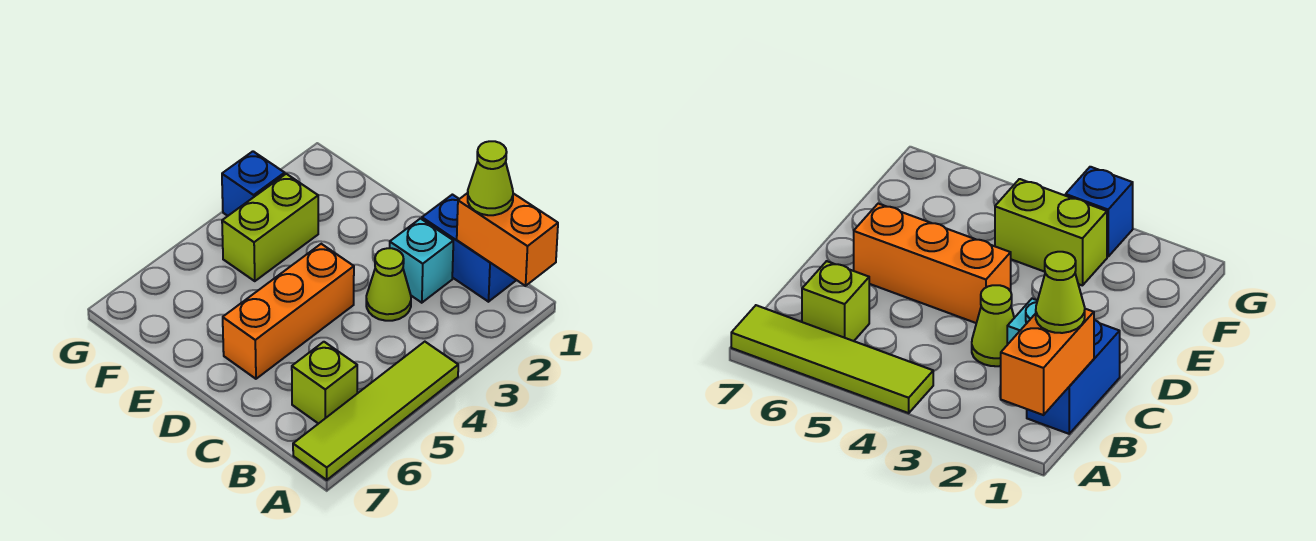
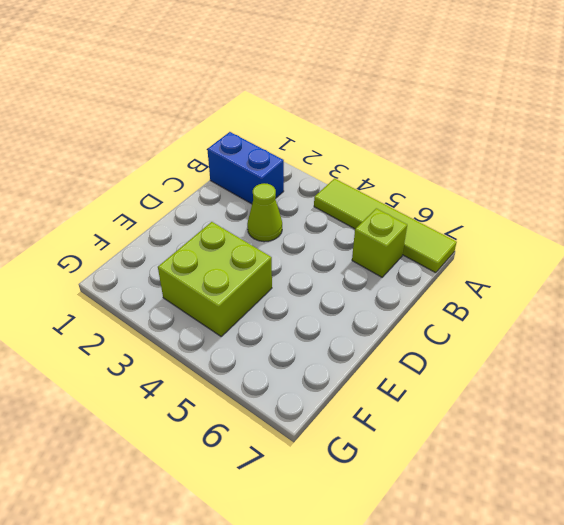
blue brick B1:B2 level 1 -> blue brick B1:C1 level 1
lime brick E3:F4 level 1 -> lime brick F3:F4 level 1
none -> cyan brick C2 level 1
none -> orange brick D4:D6 level 1

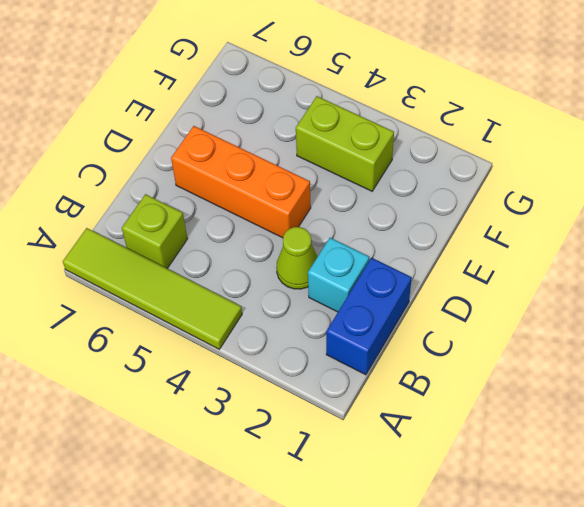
none -> blue brick G3 level 1
none -> orange brick A1:B1 level 2

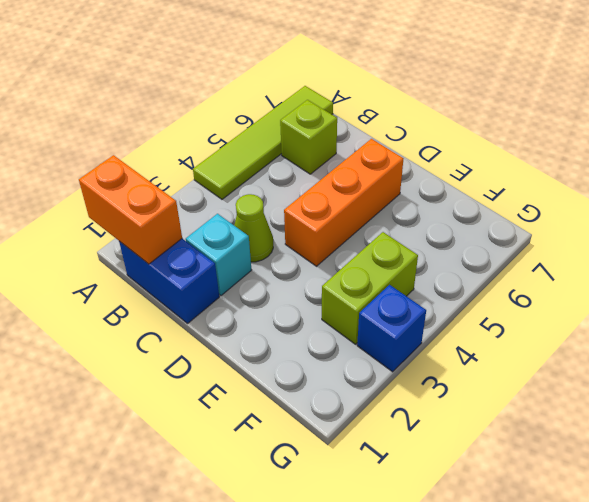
none -> lime cone B1 level 3

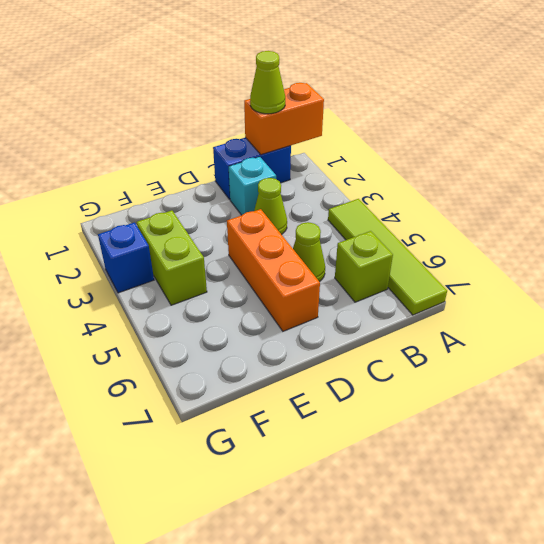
lime cone C5 level 1 -> none

